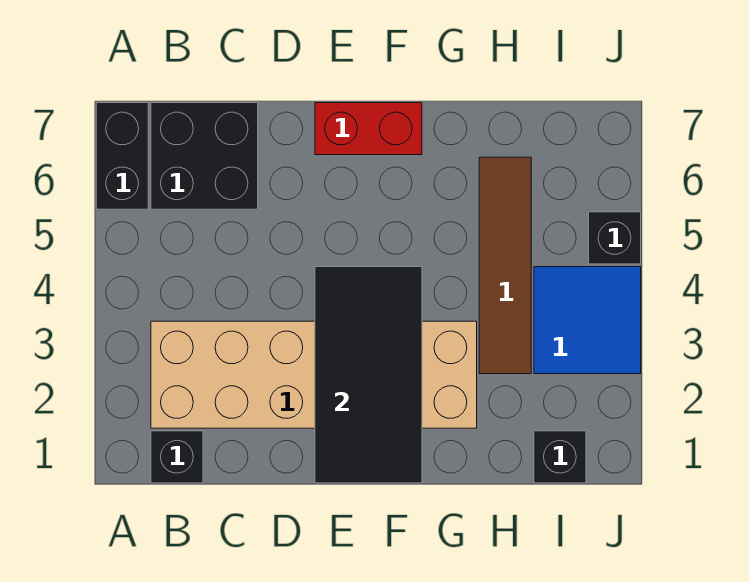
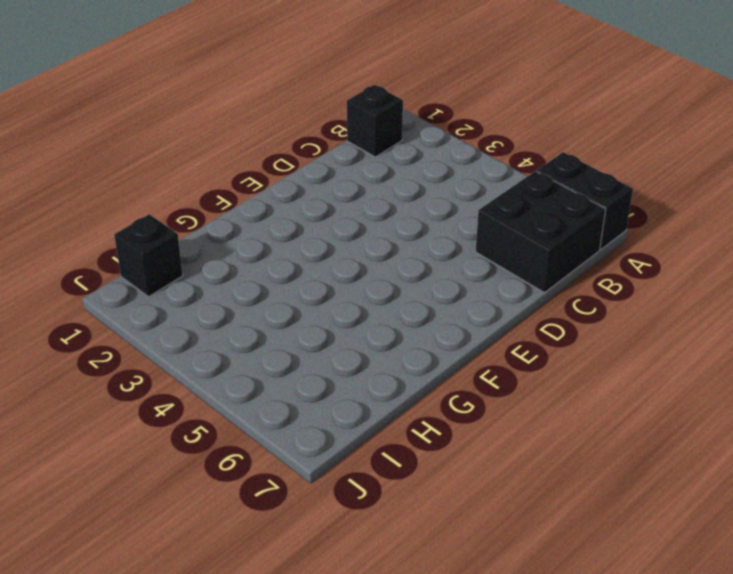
none -> tan brick B2:G3 level 1
none -> red brick E7:F7 level 1

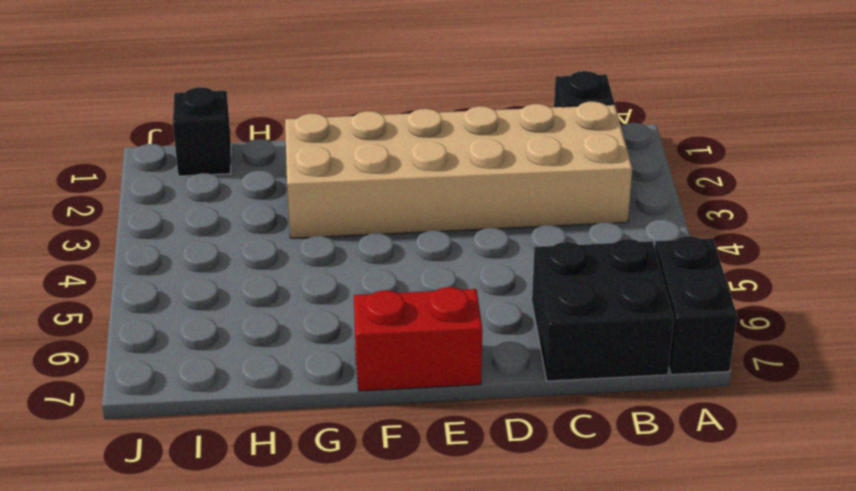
none -> brown tile H3:H6 level 1
none -> blue tile I3:J4 level 1

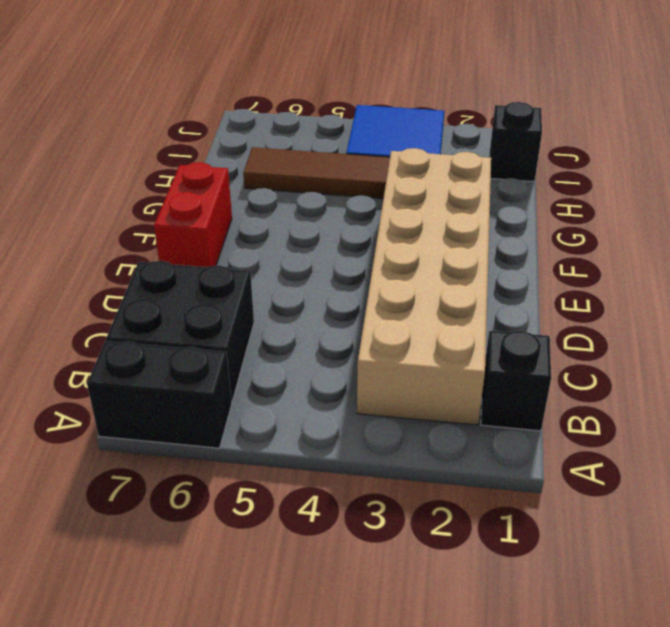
none -> black brick J5 level 1
none -> black tile E1:F4 level 2

